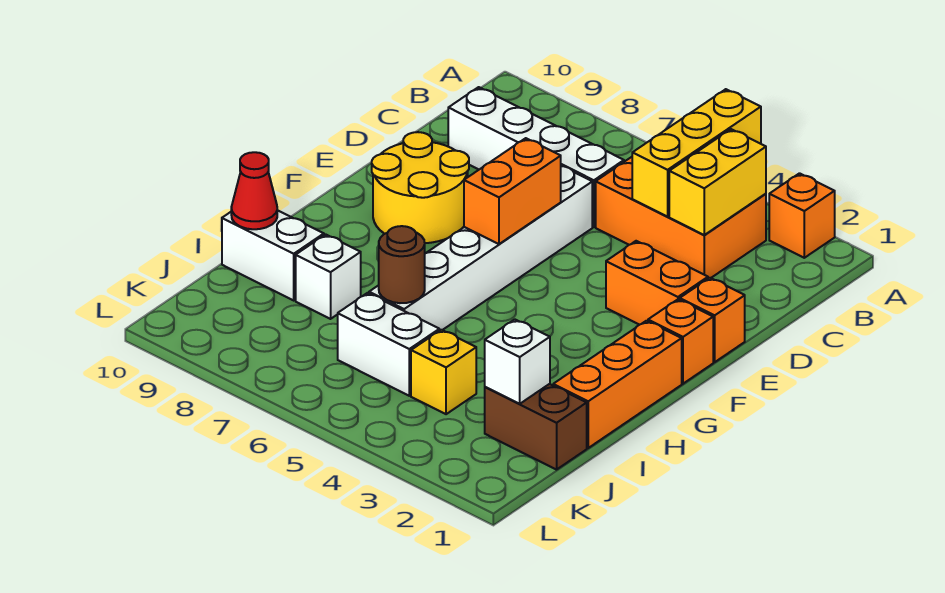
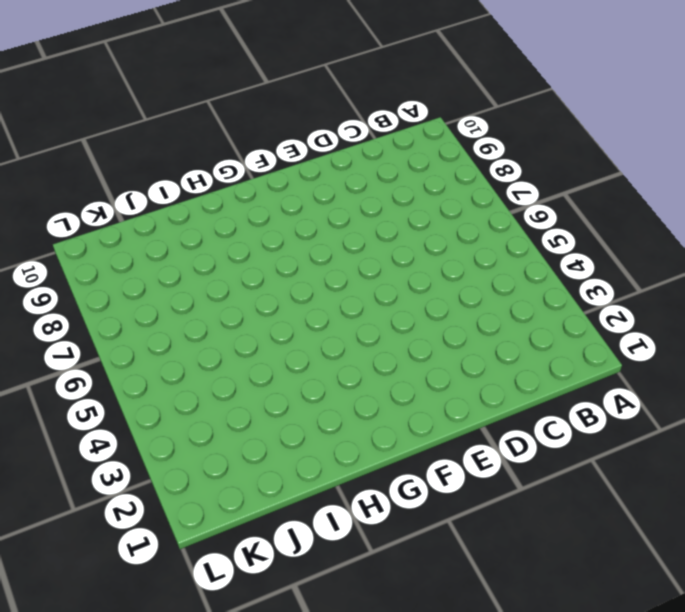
none -> orange brick A2 level 1
none -> orange brick B3:C5 level 1
none -> white brick C6:C9 level 1

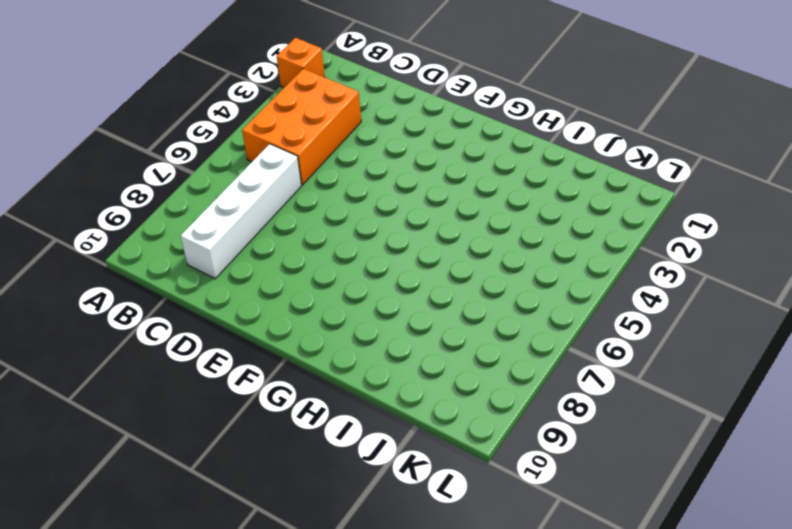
none -> white brick D6:I6 level 1
none -> orange brick E1 level 1
none -> orange brick E2:E3 level 1

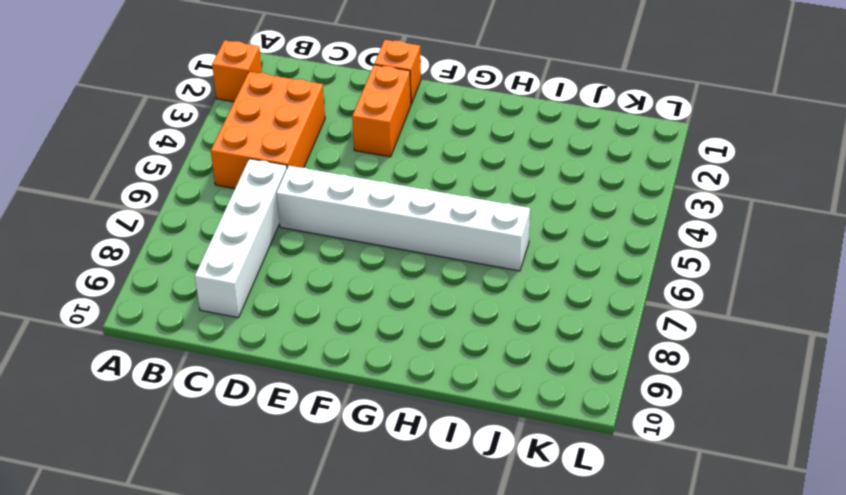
none -> yellow round brick E8:F9 level 1
none -> orange brick F1 level 1
none -> orange brick G1:I1 level 1

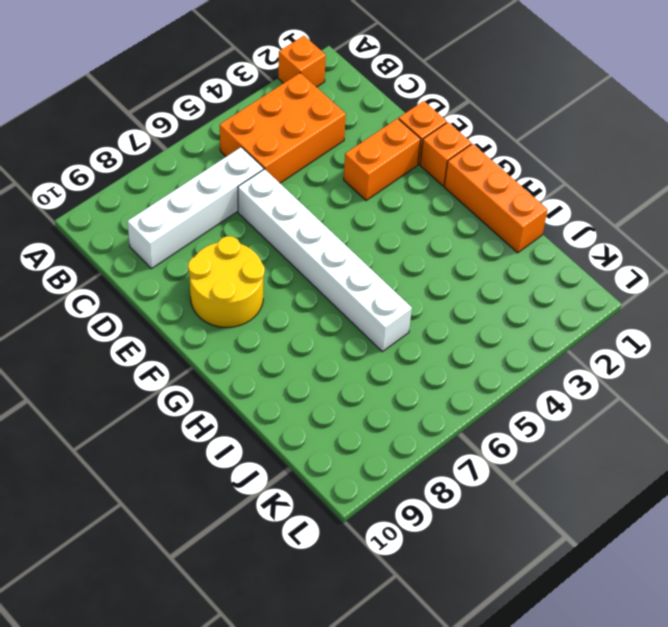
none -> white brick I8 level 1
none -> white brick I9:I10 level 1
none -> brown brick J1:J2 level 1

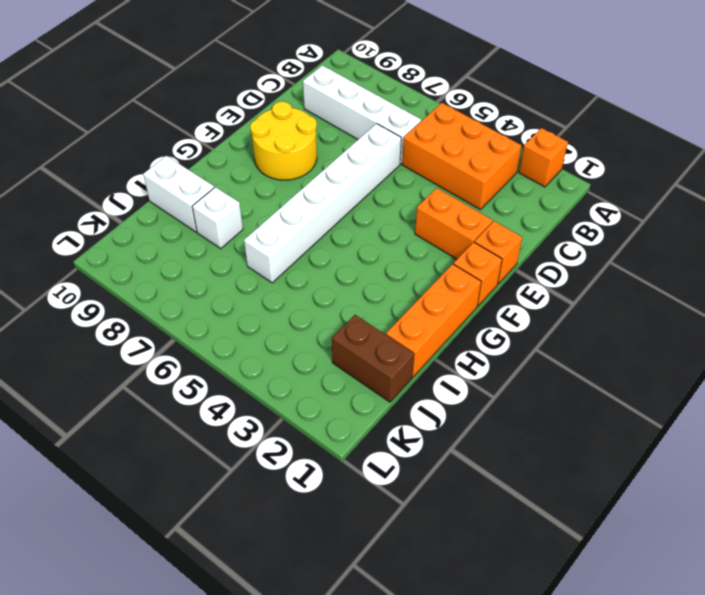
none -> yellow brick J4 level 1
none -> white brick J5:J6 level 1
none -> yellow brick A4:C4 level 2

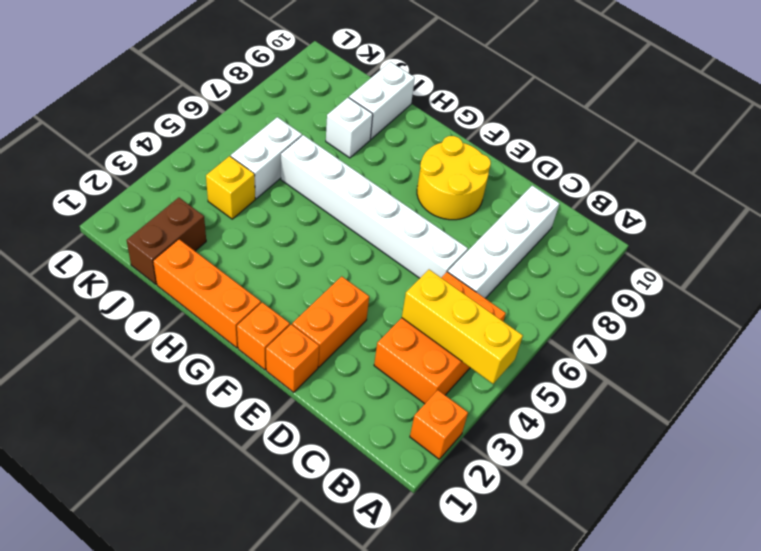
none -> yellow brick B3:C3 level 2
none -> orange brick E6:F6 level 2
none -> brown round brick I6 level 2

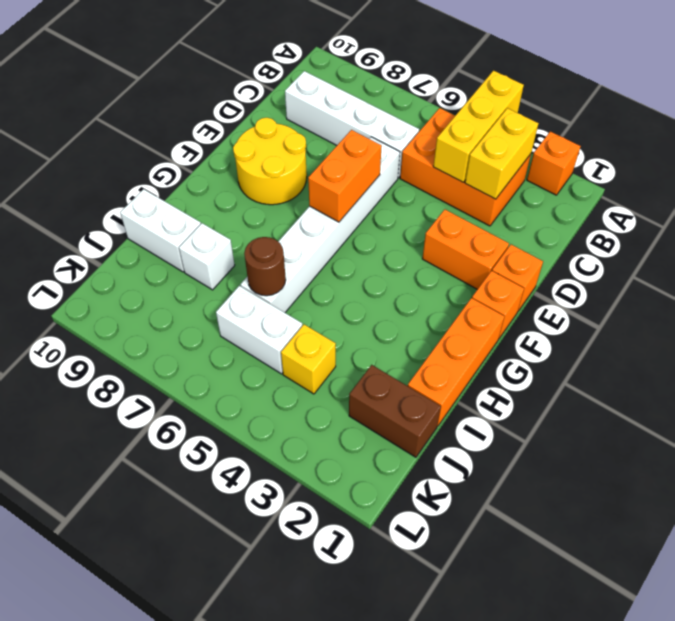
none -> red cone I10 level 2
none -> white brick J2 level 2

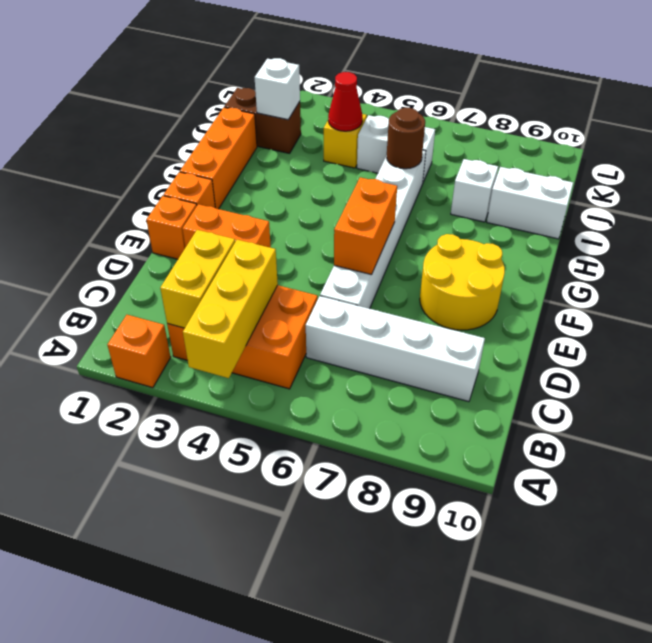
red cone J4 level 2 -> red cone I10 level 2

